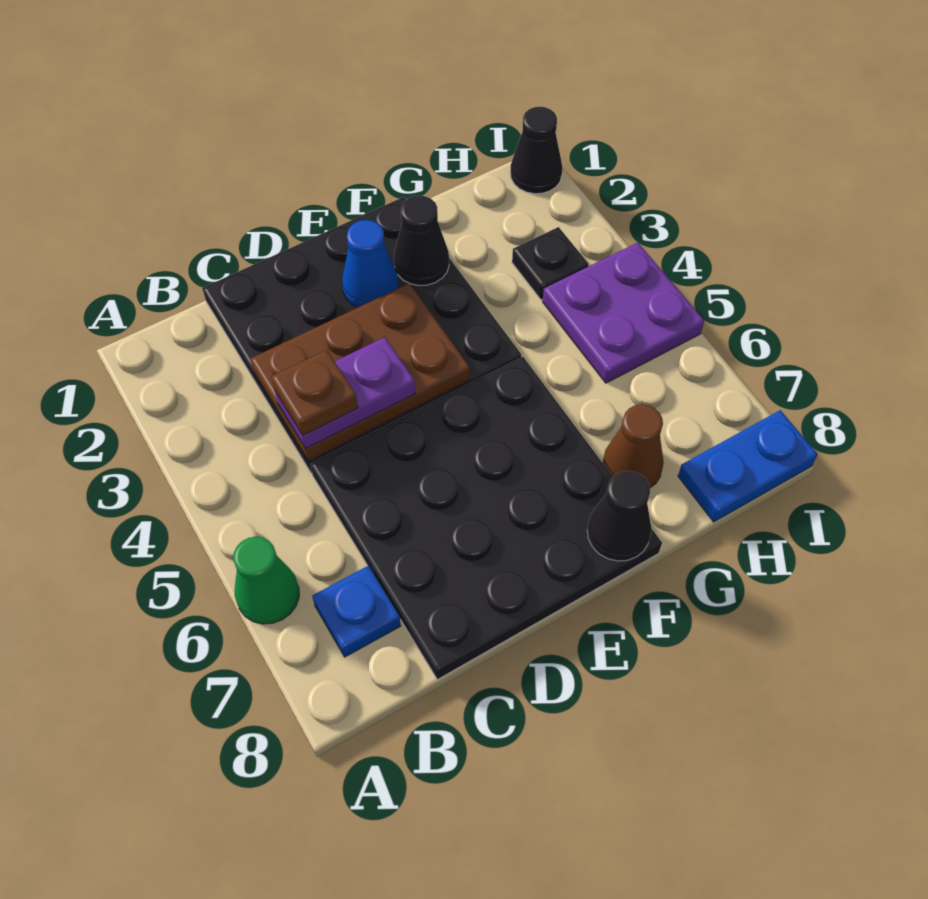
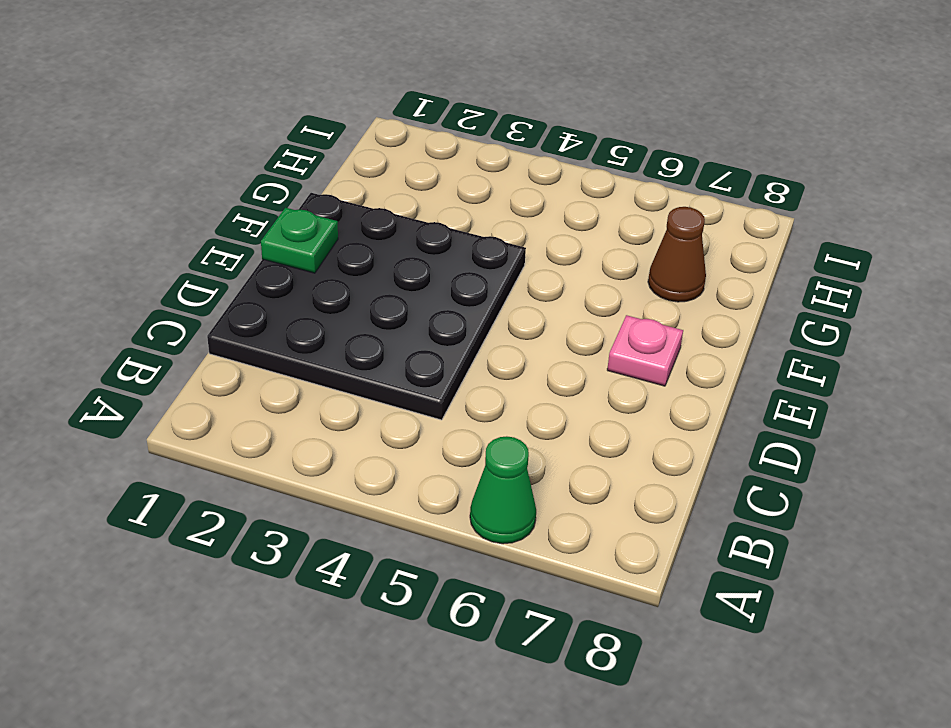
green plate E1 level 2 -> none
pink plate E7 level 1 -> black plate C5:F8 level 1
none -> blue plate B7 level 1
none -> black plate H3 level 1
none -> purple plate H4:I5 level 1

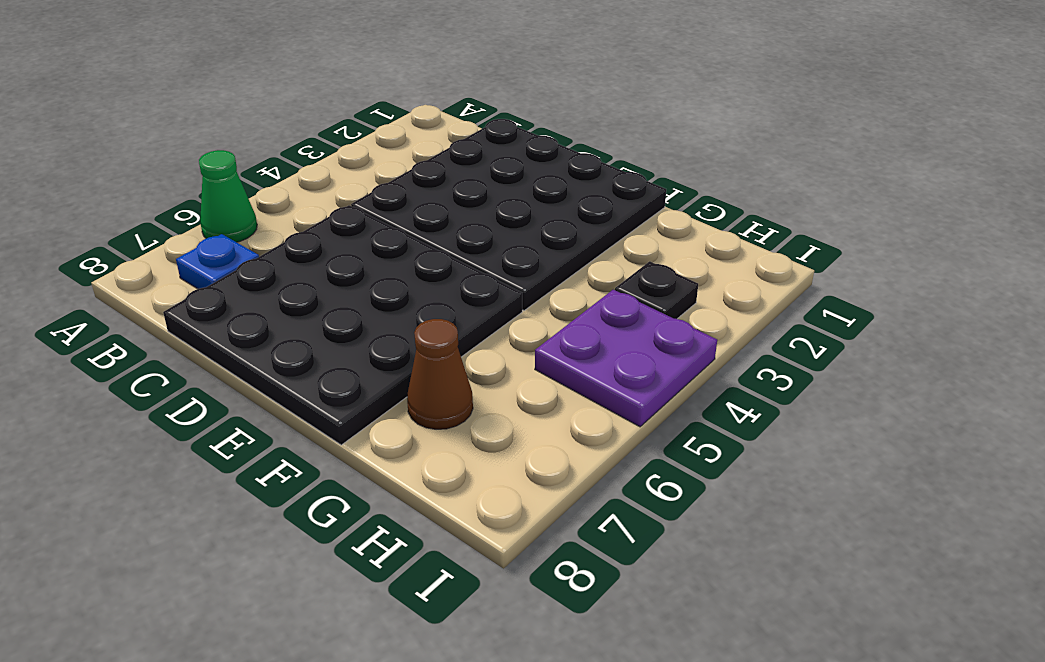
none -> blue plate H8:I8 level 1
none -> black cone I1 level 1
none -> brown plate C3:E4 level 2

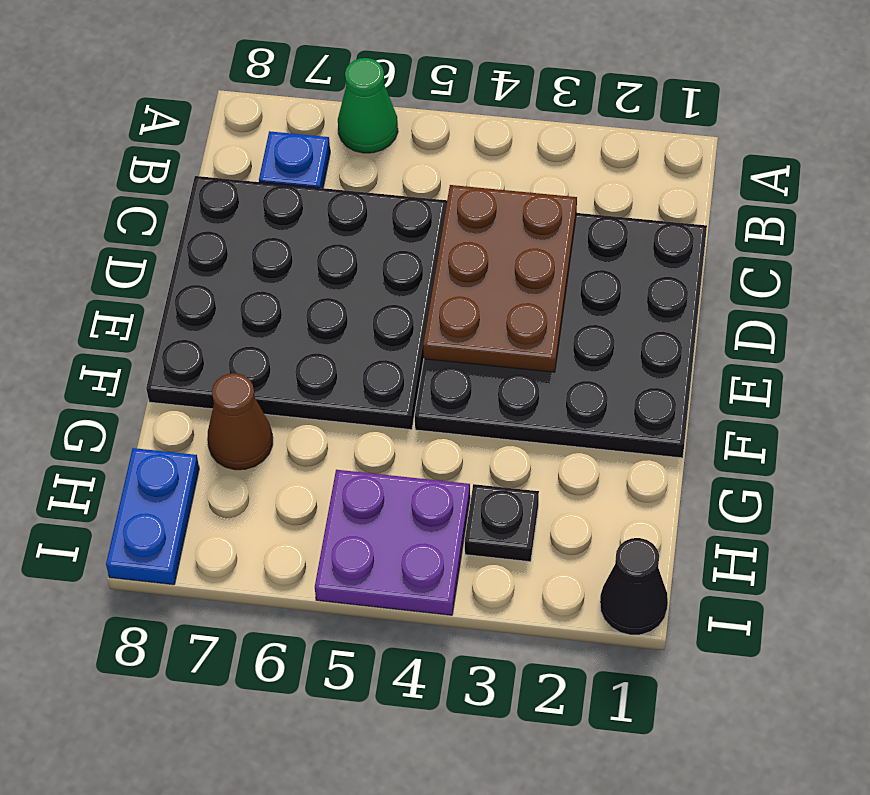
none -> blue cone E2 level 2
none -> black cone F2 level 2
none -> black cone F8 level 2

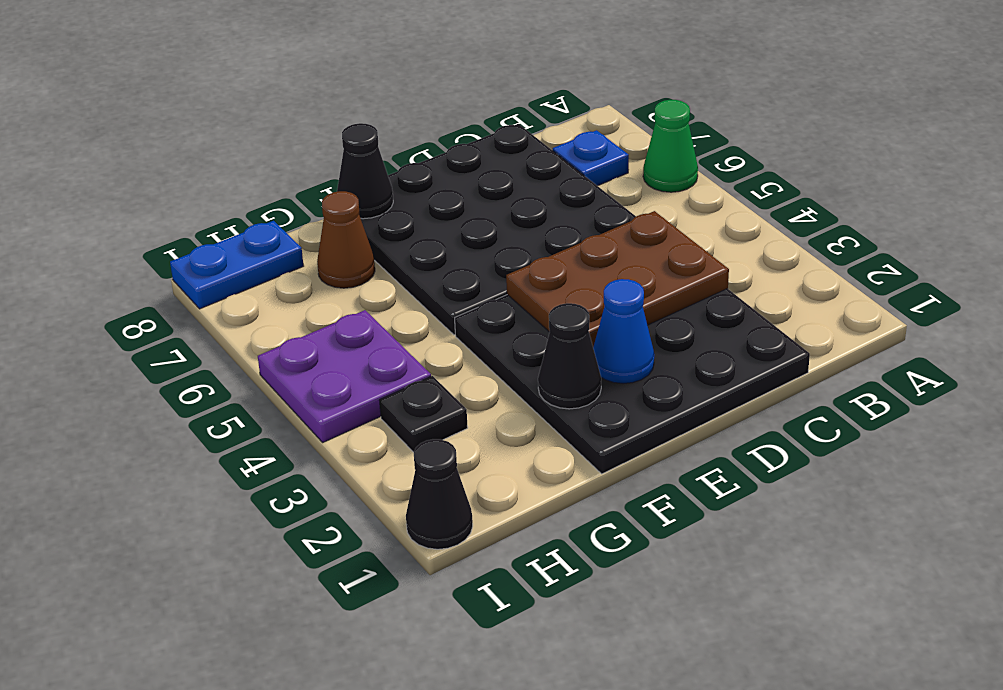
none -> purple plate C4:D4 level 3
none -> brown plate C4 level 4

